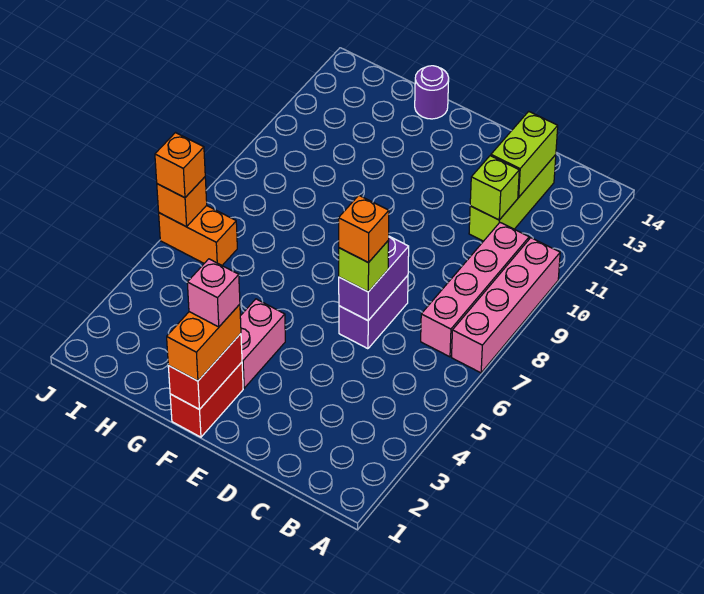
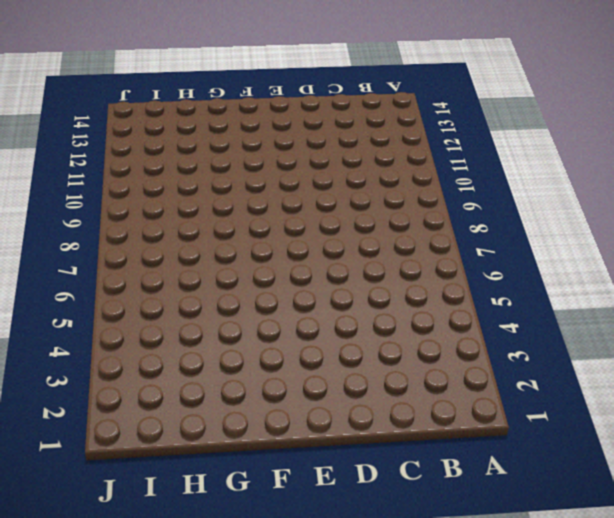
none -> pink brick A7:A10 level 1
none -> pink brick B7:B10 level 1
none -> lime brick C11:C13 level 1

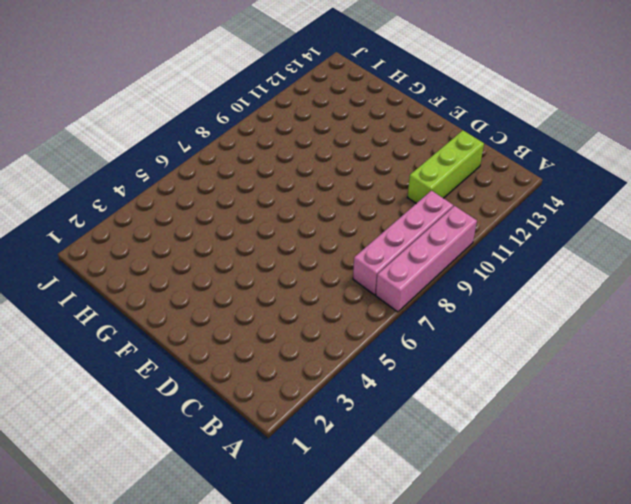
none -> purple brick D6:D7 level 1
none -> red brick F1:F2 level 1
none -> pink brick F3:F4 level 1

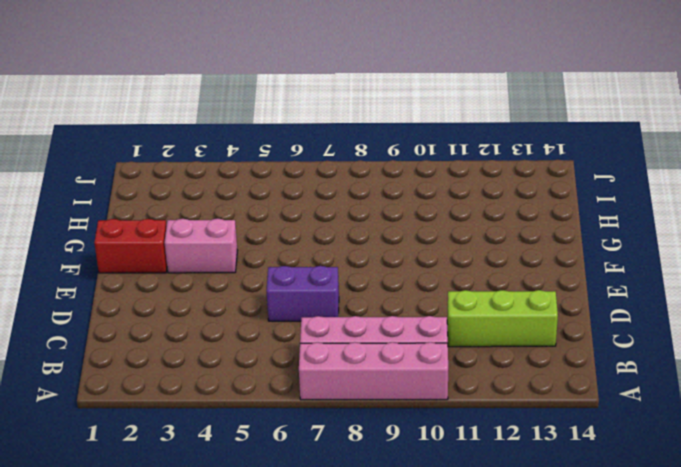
none -> purple round brick G14 level 1
none -> orange brick I6:J6 level 1
none -> lime brick C11 level 2

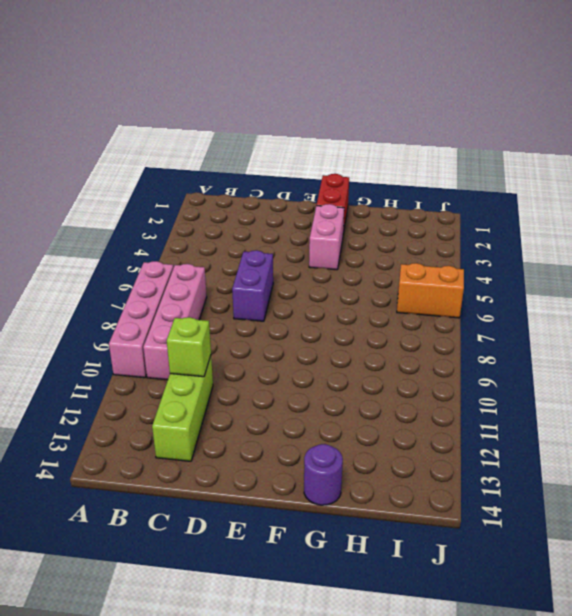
none -> lime brick C12:C13 level 2
none -> purple brick D6:D7 level 2
none -> red brick F1:F2 level 2

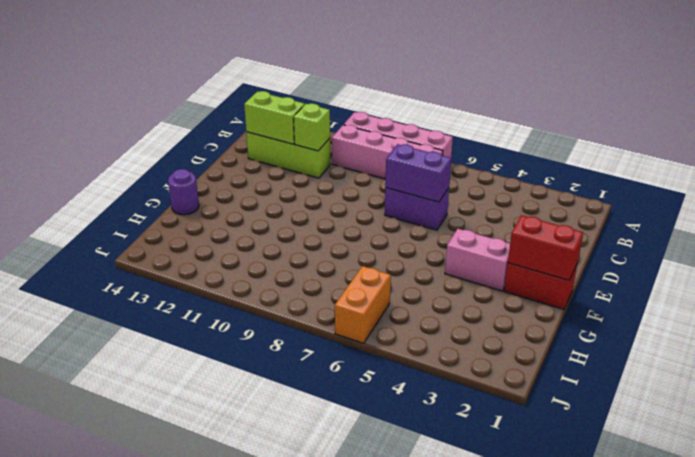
none -> orange brick J6 level 2
none -> lime brick D6 level 3
none -> orange brick F1:F2 level 3

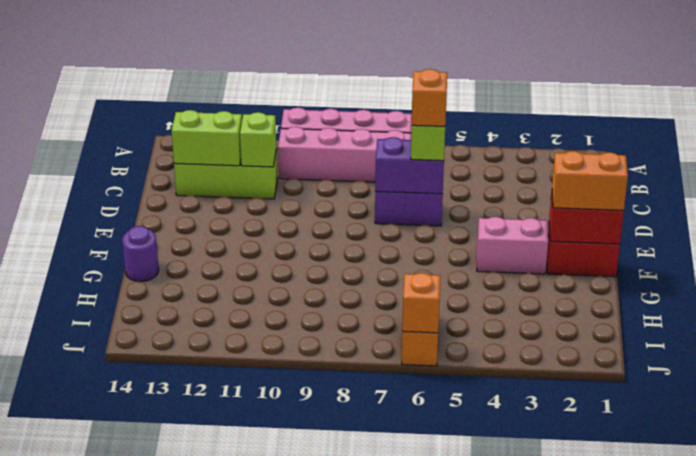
none -> orange brick J6 level 3
none -> pink brick F2 level 4

